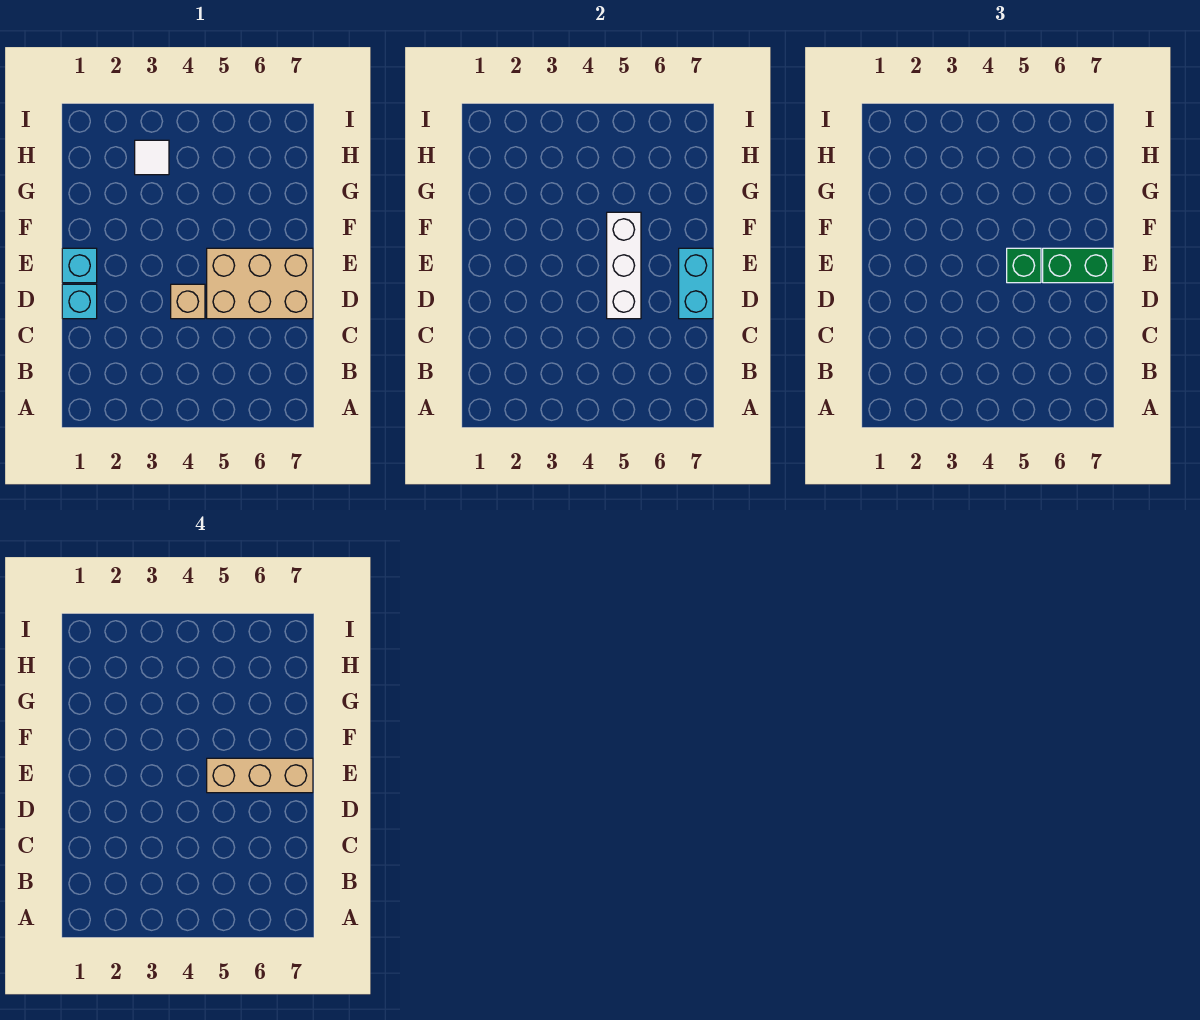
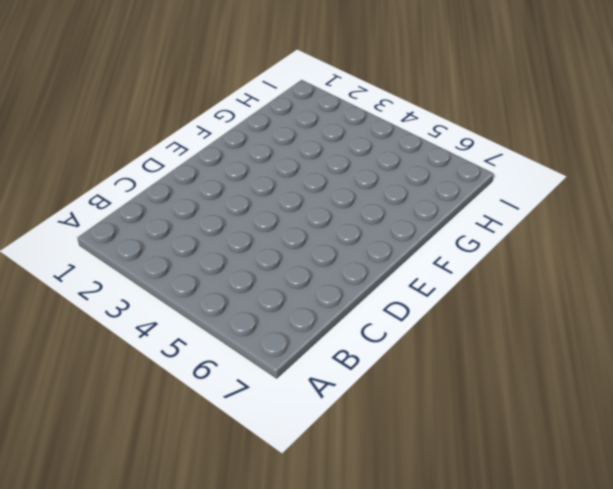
none -> cyan brick D1 level 1
none -> tan brick D4 level 1

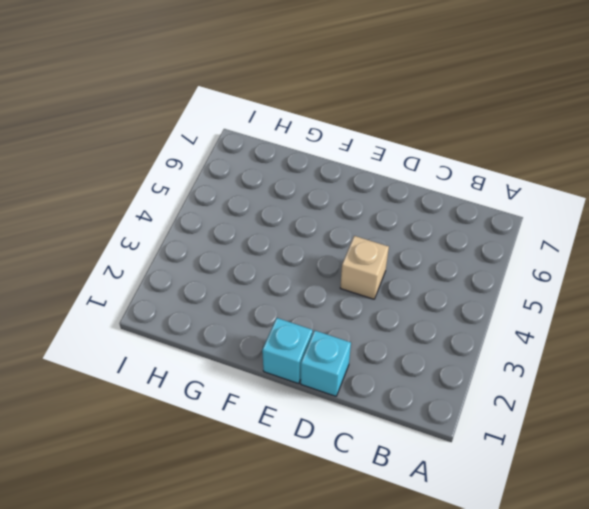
none -> tan brick D5:E7 level 1
none -> white tile H3 level 1

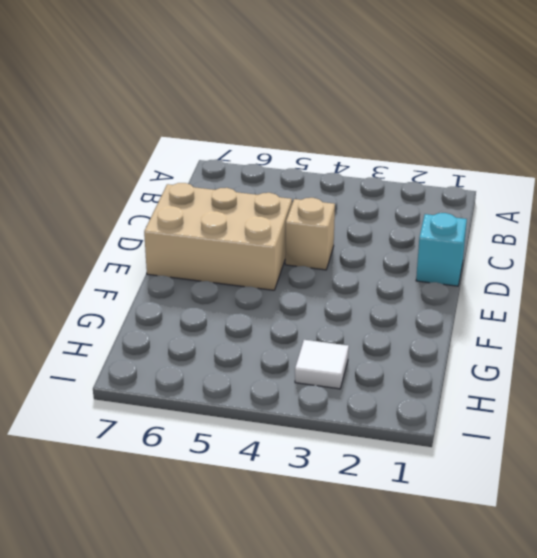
none -> cyan brick E1 level 1
none -> white brick D5:F5 level 2

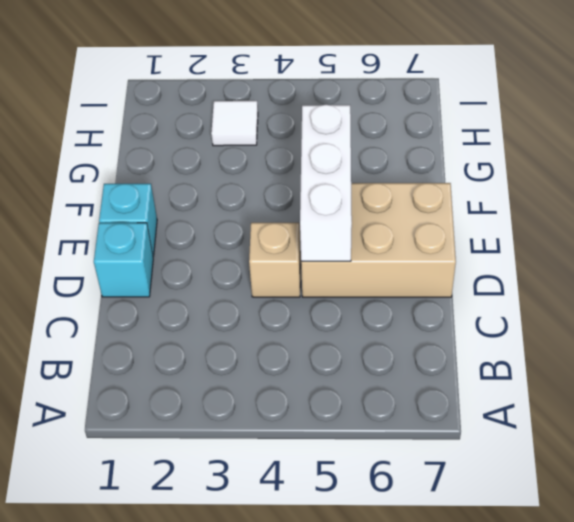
none -> cyan brick D7:E7 level 2
none -> green brick E5 level 3

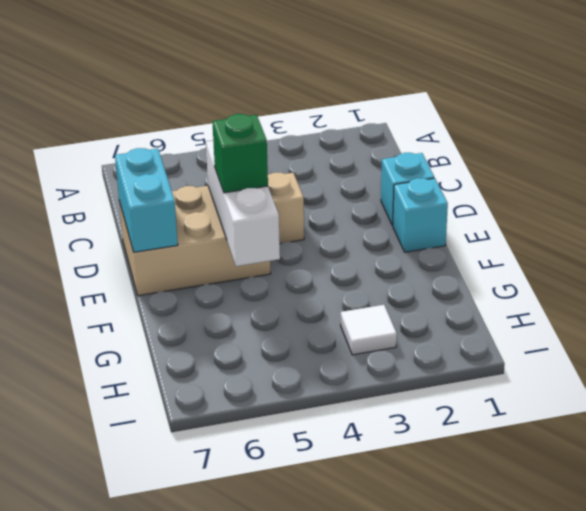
none -> green brick E6:E7 level 3
none -> tan brick E5:E7 level 4

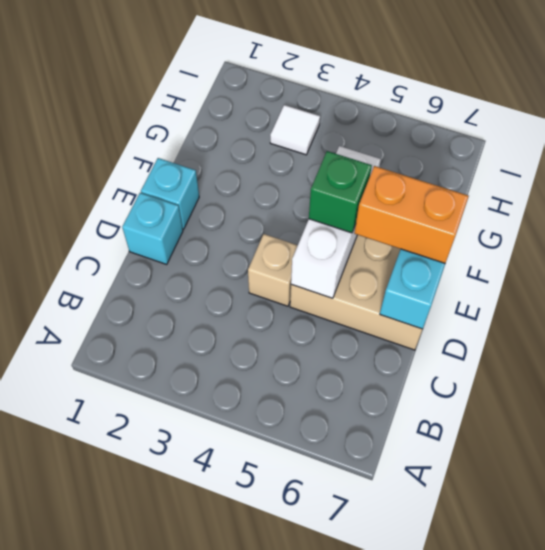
orange brick E6:E7 level 3 -> green brick E6:E7 level 3
none -> tan brick E5:E7 level 4

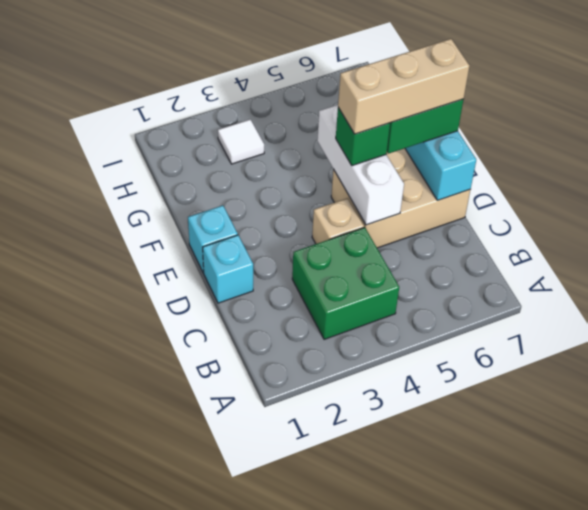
green brick B3:C4 level 1 -> none

